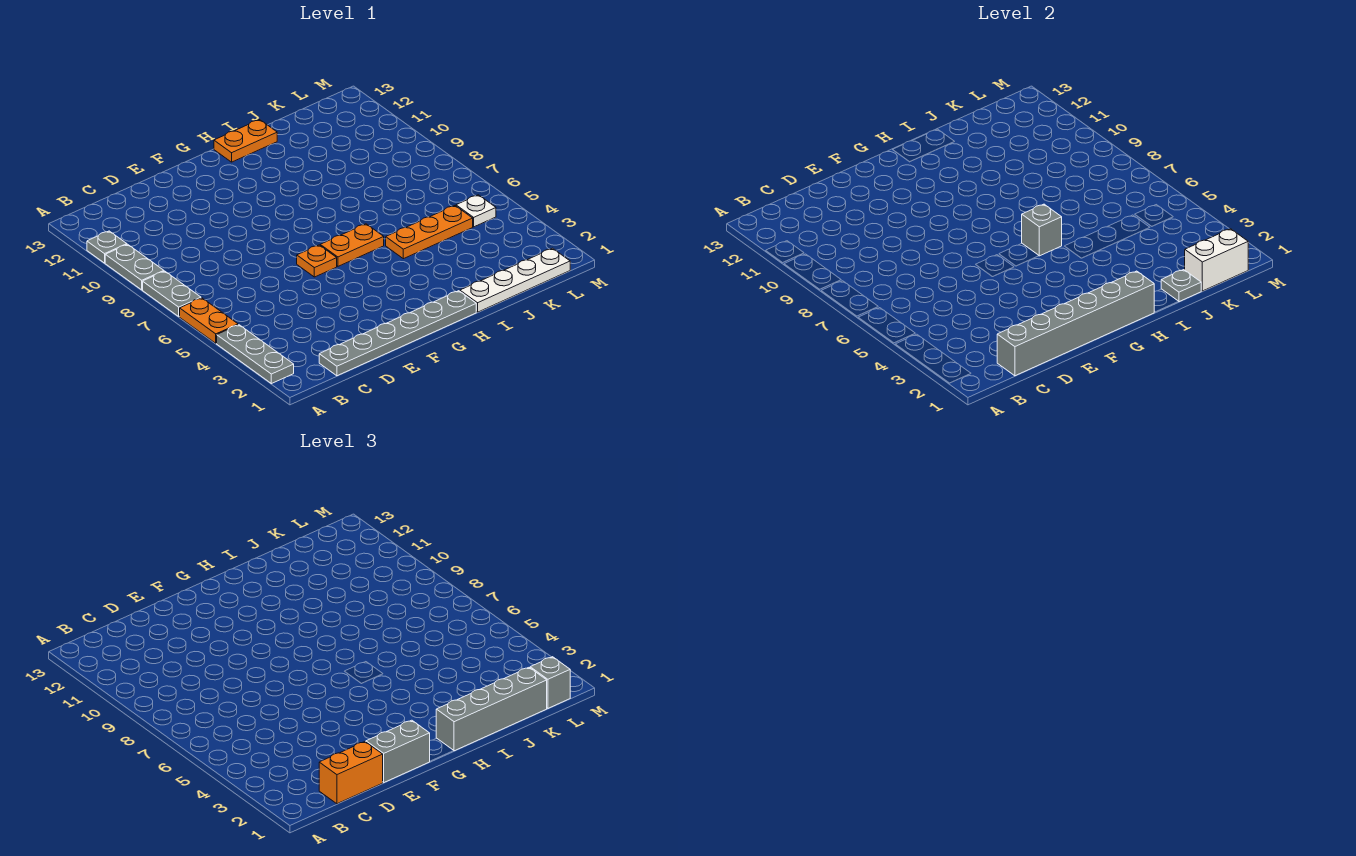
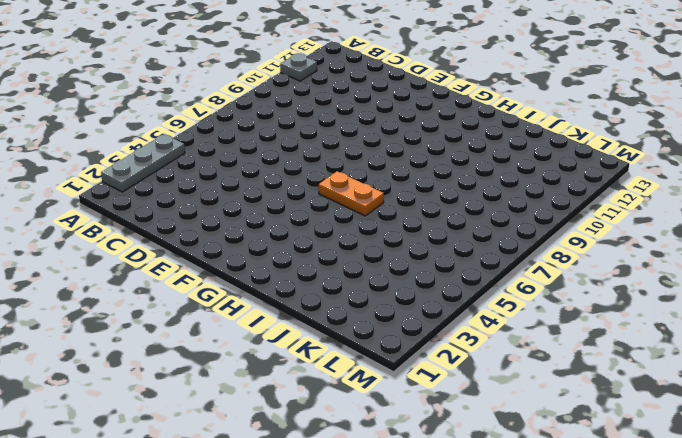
none -> orange plate A5:A6 level 1
none -> grey plate A7:A8 level 1
none -> grey plate A9:A10 level 1

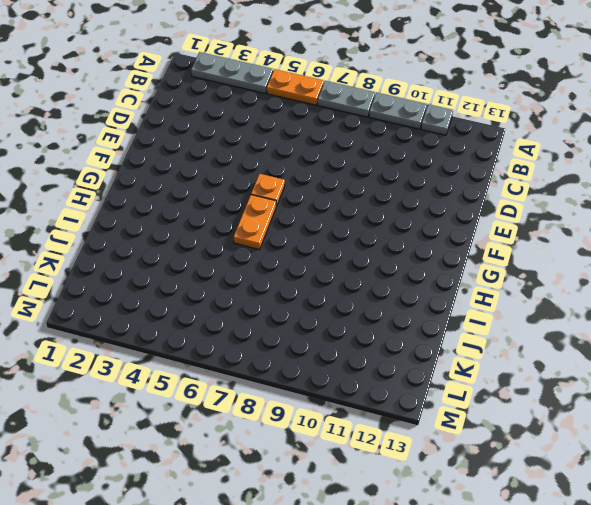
none -> grey plate C1:H1 level 1
none -> orange plate H13:I13 level 1
none -> white plate I1:L1 level 1

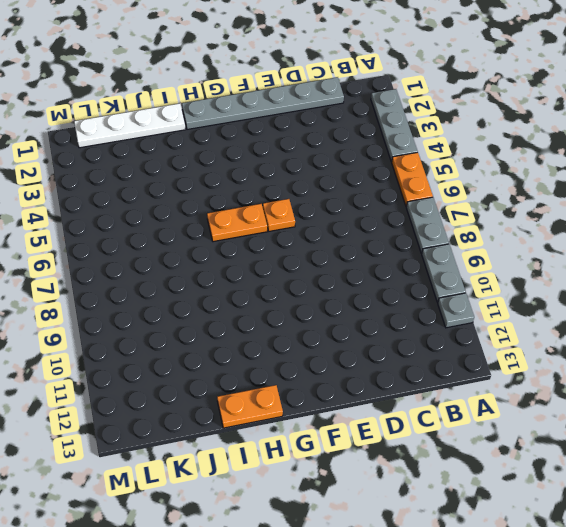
none -> orange plate I5:K5 level 1
none -> white plate L5 level 1
none -> grey brick C1:H1 level 2

